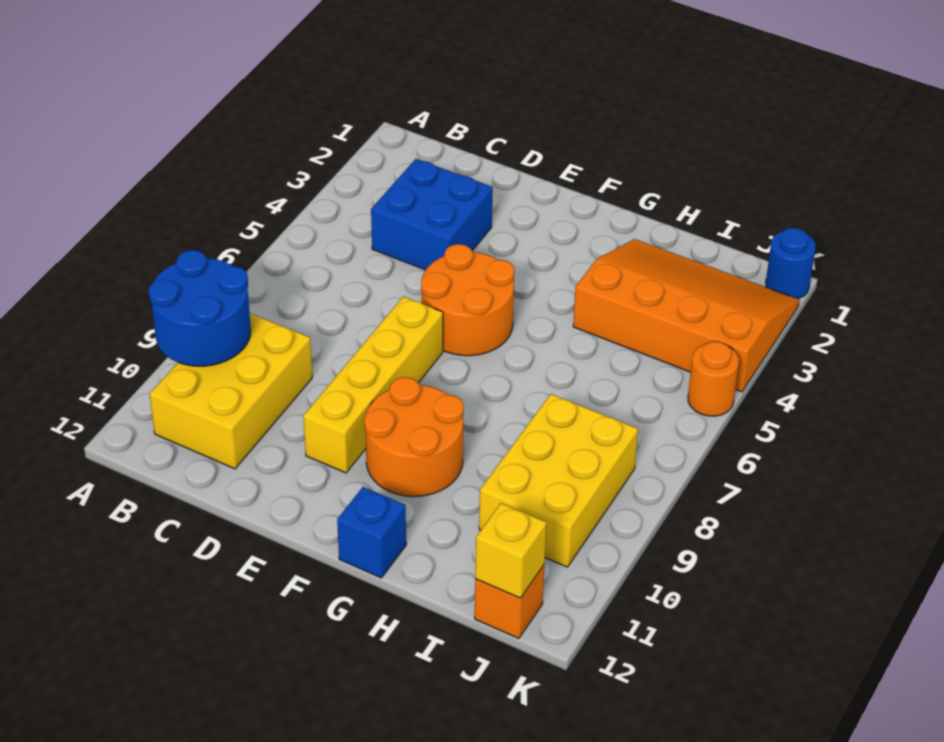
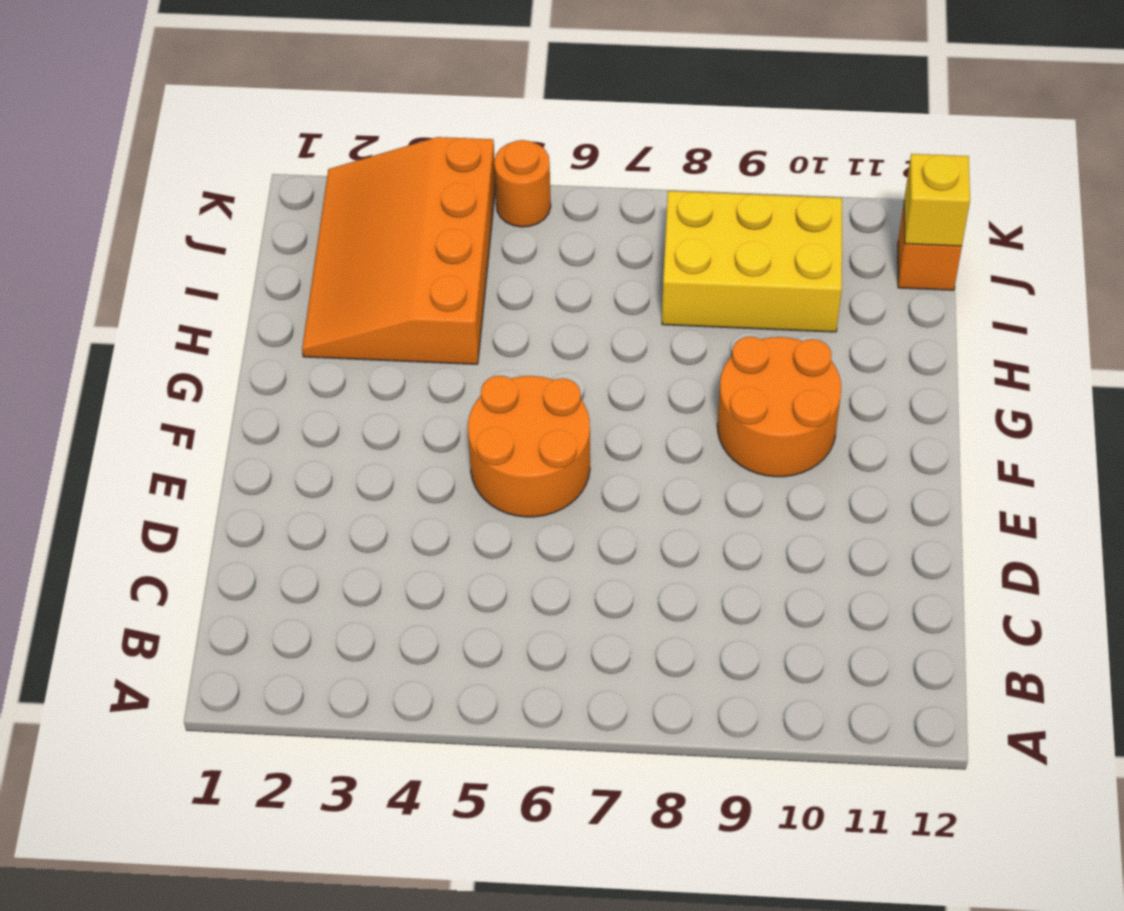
none -> yellow brick B9:C11 level 1
none -> blue brick C3:D4 level 1
none -> yellow brick E7:E10 level 1

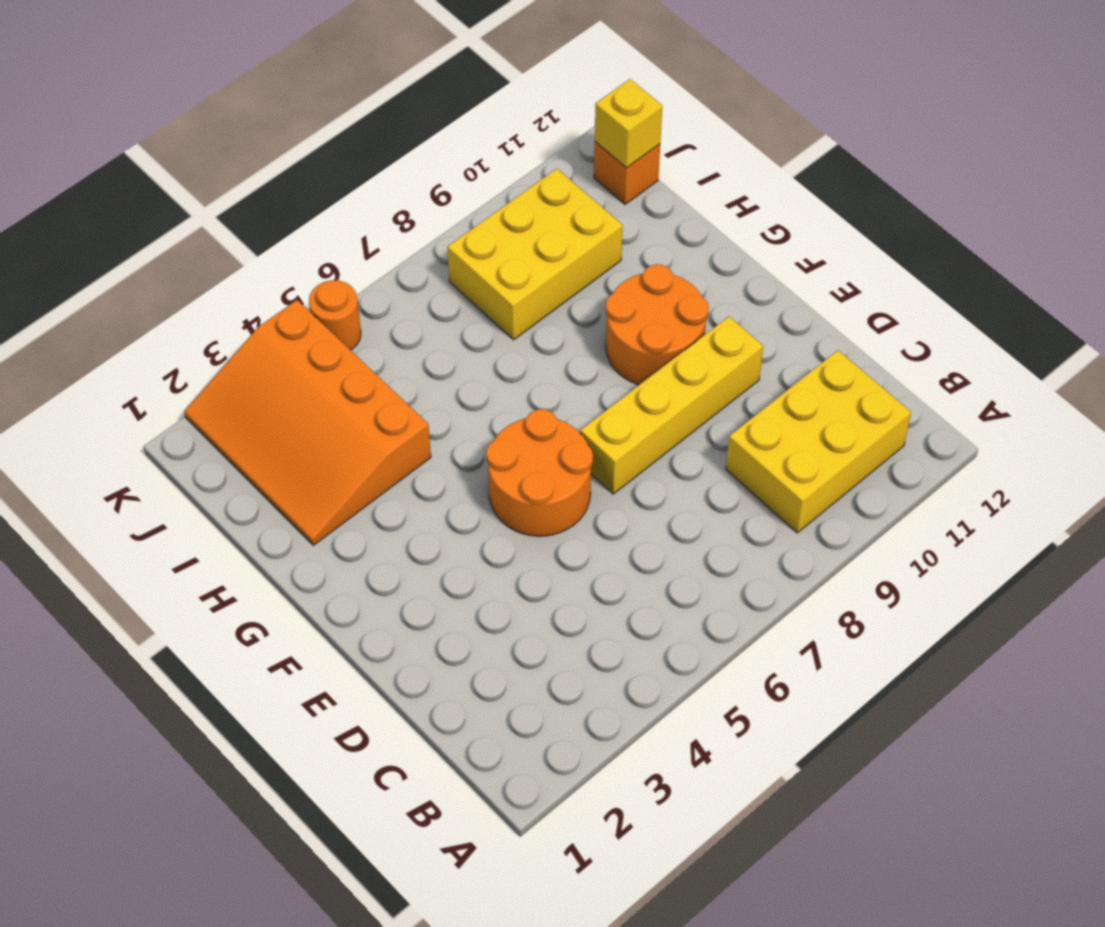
none -> blue brick C3:D4 level 1
none -> blue brick G12 level 1
none -> blue round brick K1 level 1

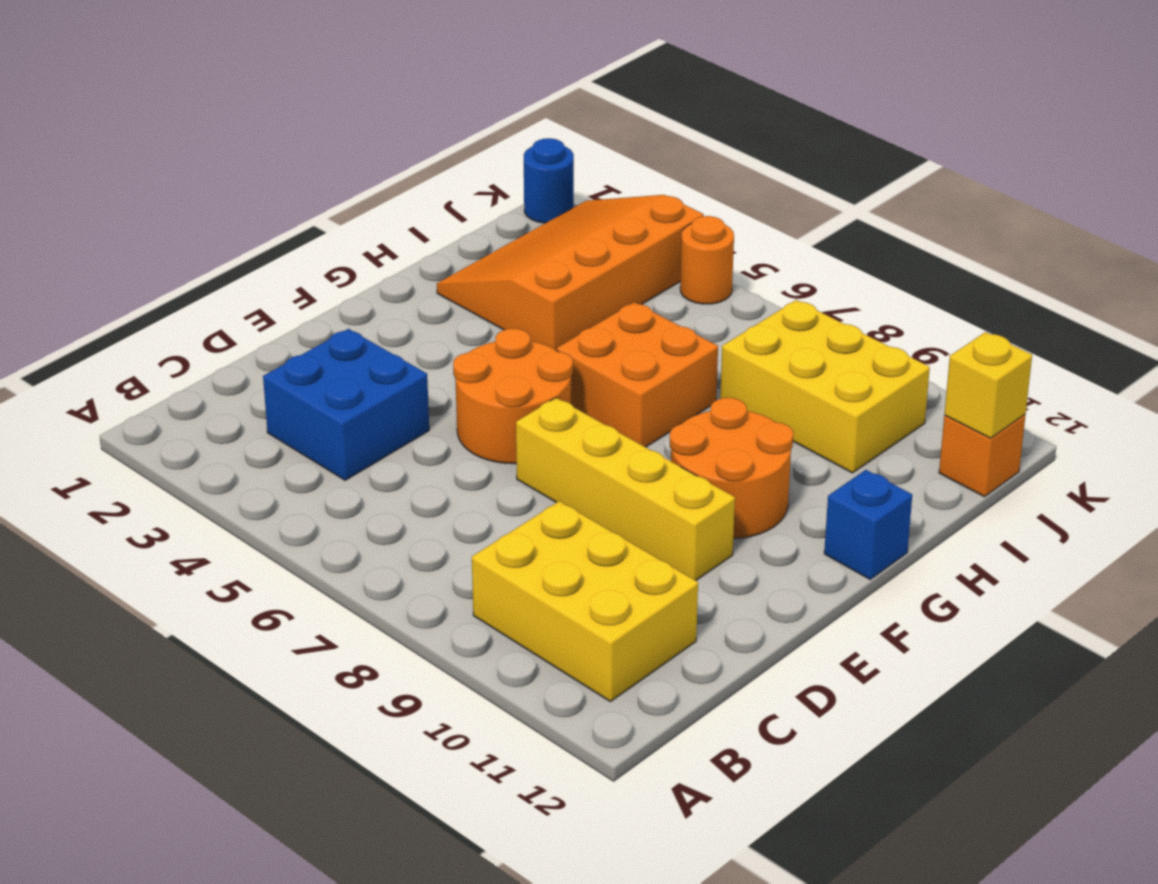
orange brick G6:H7 level 1 -> none
none -> blue round brick A9:B10 level 2

